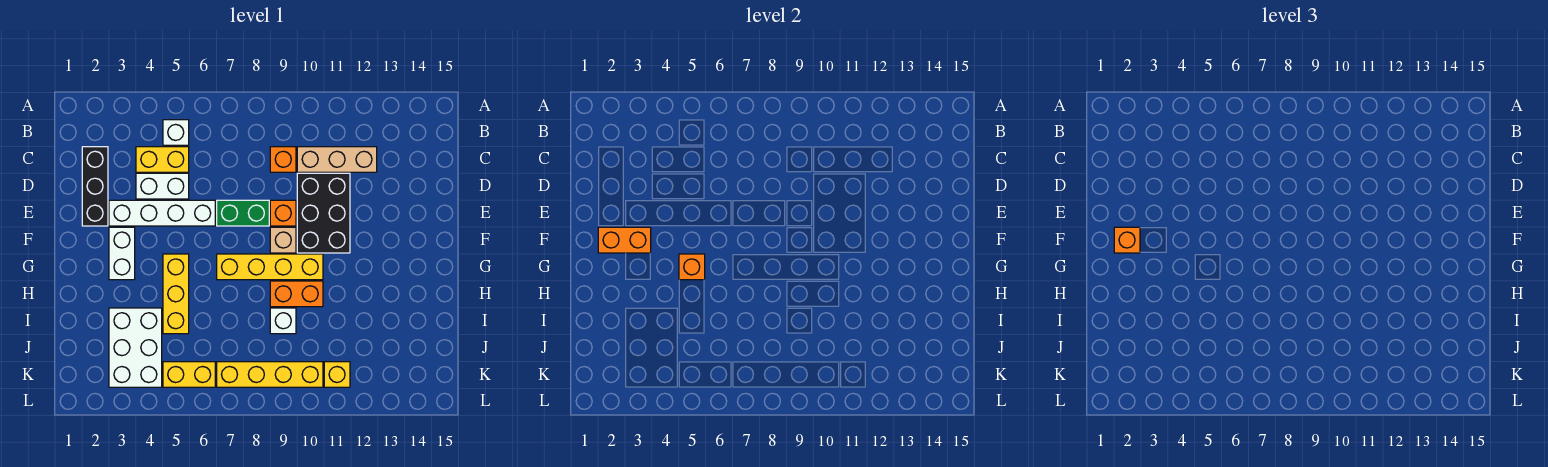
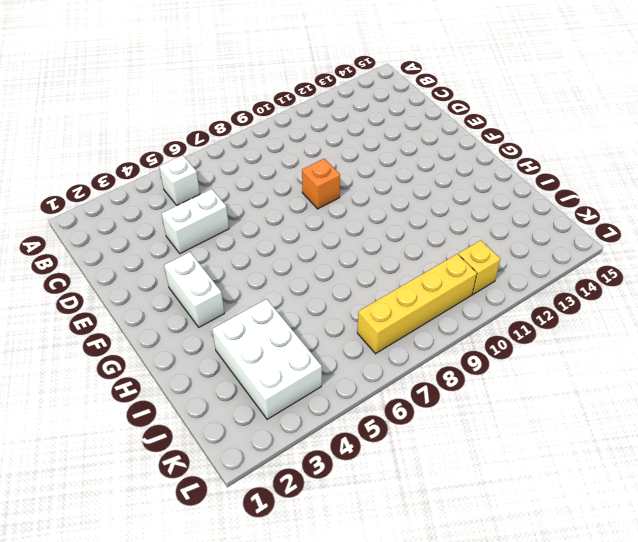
none -> black brick C2:E2 level 1
none -> yellow brick C4:C5 level 1
none -> orange brick C9 level 1

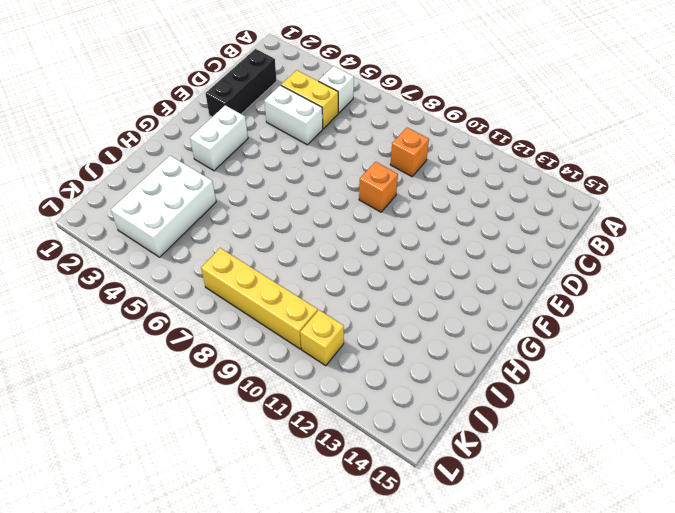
none -> tan brick C10:C12 level 1
none -> black brick D10:F11 level 1
none -> white brick E3:E6 level 1

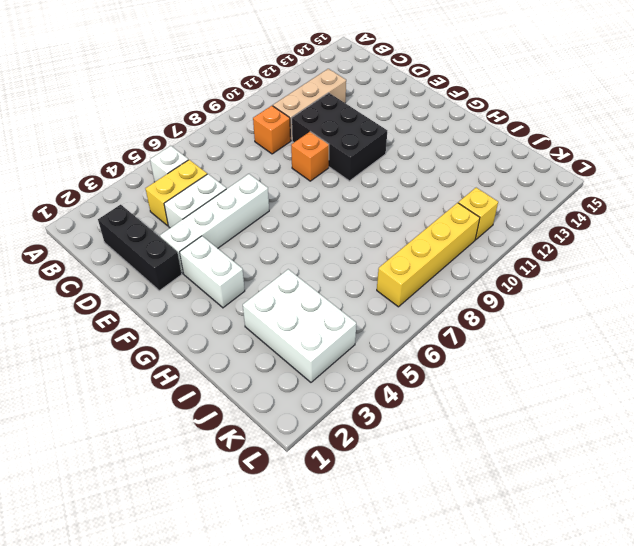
none -> green brick E7:E8 level 1
none -> tan brick F9 level 1
none -> yellow brick G5:I5 level 1

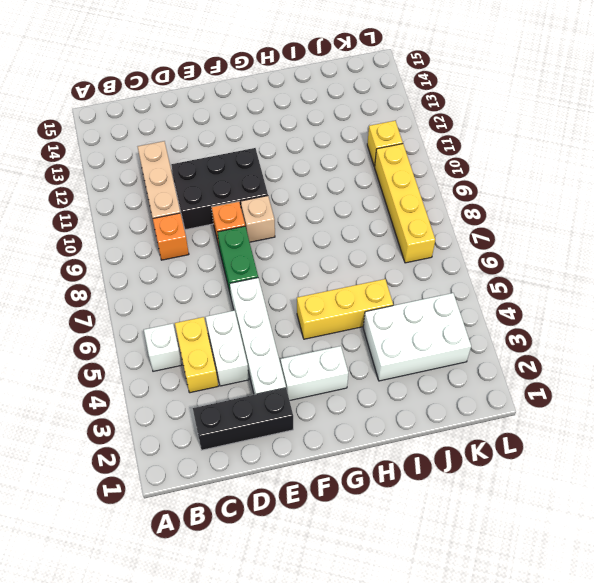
none -> yellow brick G7:G10 level 1
none -> orange brick H9:H10 level 1
none -> white brick I9 level 1

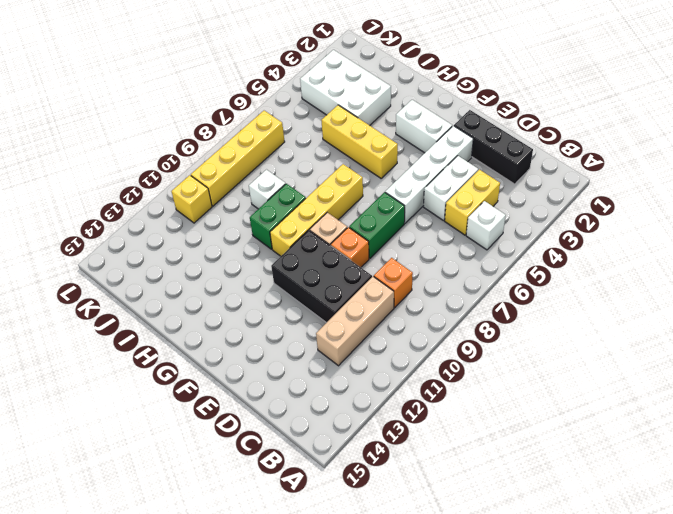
green brick H9:H10 level 1 -> orange brick H9:H10 level 1
none -> yellow brick K5:K6 level 1
none -> orange brick F2:F3 level 2
none -> orange brick G5 level 2

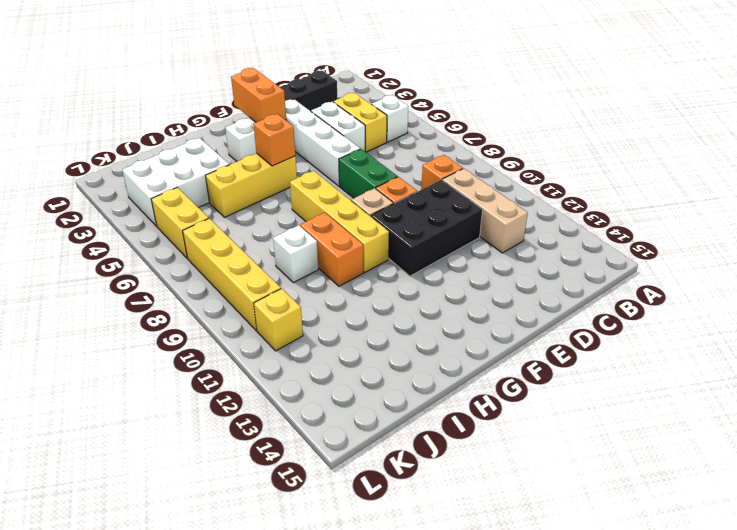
none -> orange brick F2 level 3

